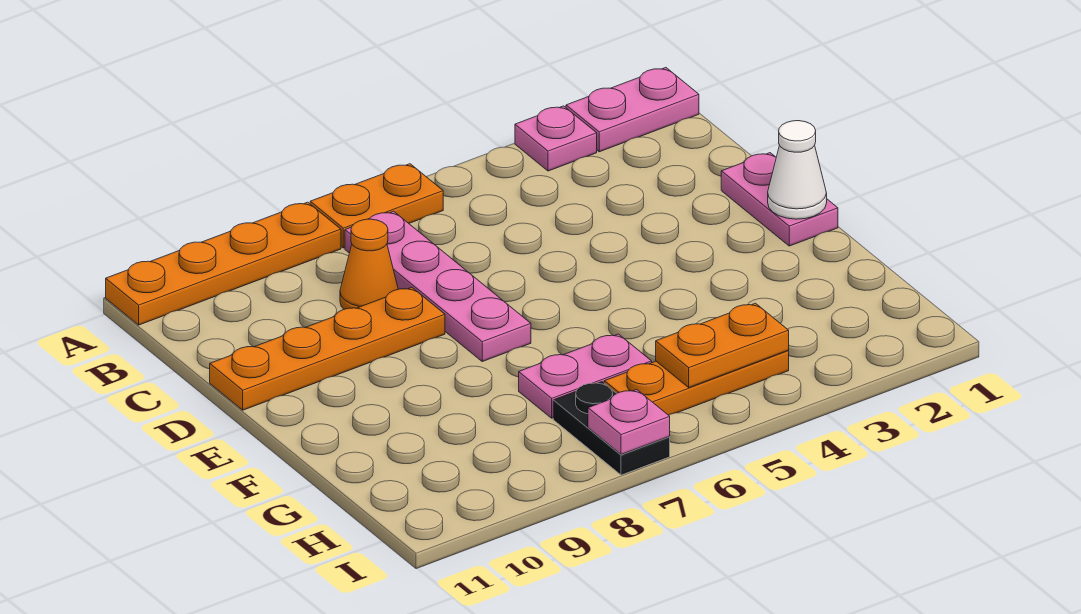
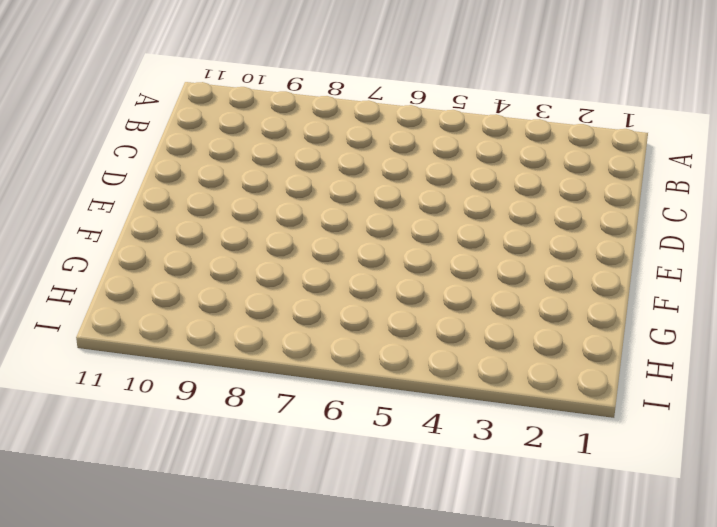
none -> pink plate A1:A2 level 1
none -> pink plate A3 level 1
none -> orange plate A6:A7 level 1

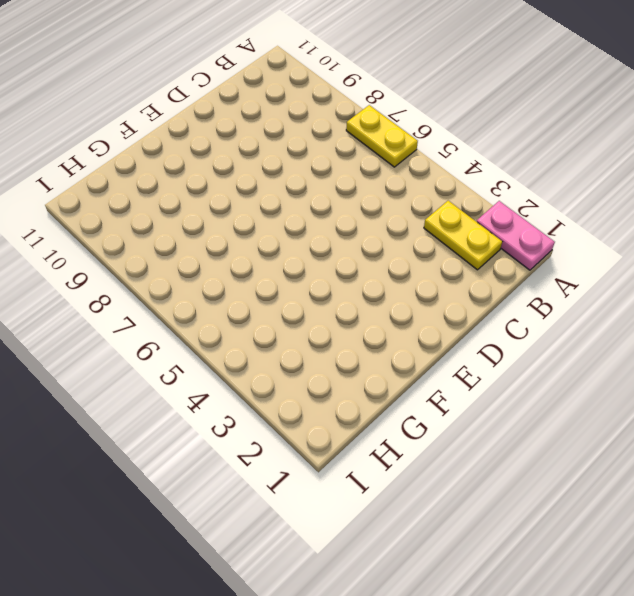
yellow plate A6:A7 level 1 -> orange plate A6:A7 level 1
yellow plate B2:B3 level 1 -> none
none -> pink plate A3 level 1
none -> orange plate A8:A11 level 1
none -> pink plate B7:E7 level 1

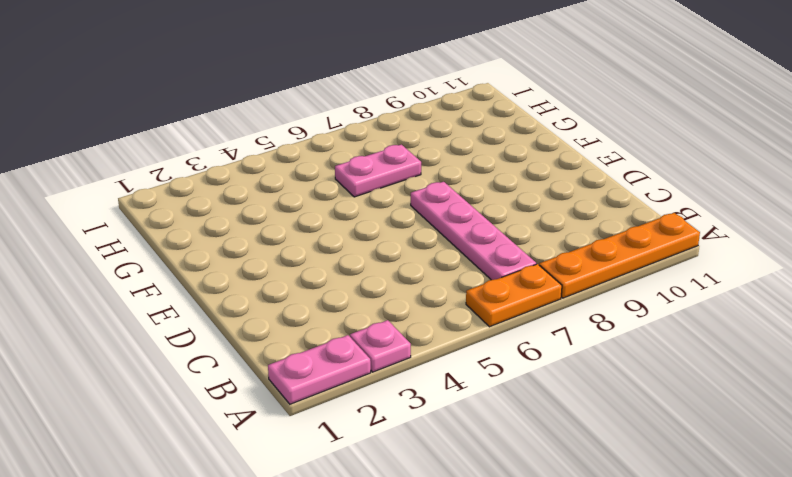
none -> orange cone C8 level 1
none -> pink plate D1:E1 level 1
none -> orange plate D8:D11 level 1

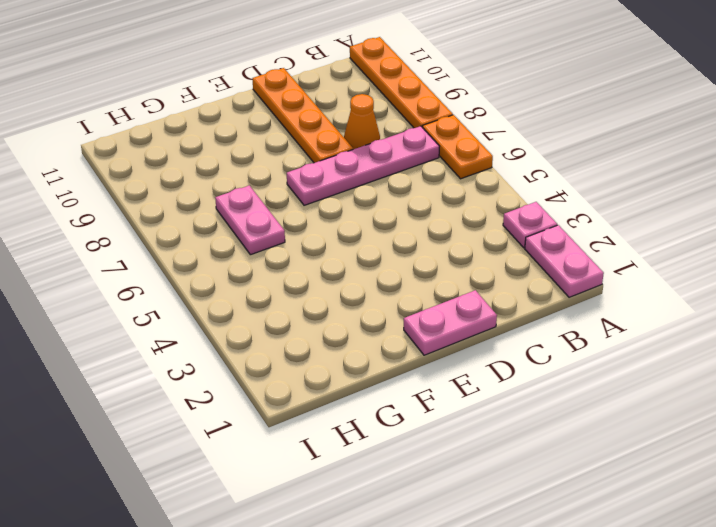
none -> orange plate H4:H6 level 1
none -> black plate H7:I7 level 1
none -> white cone E1 level 2

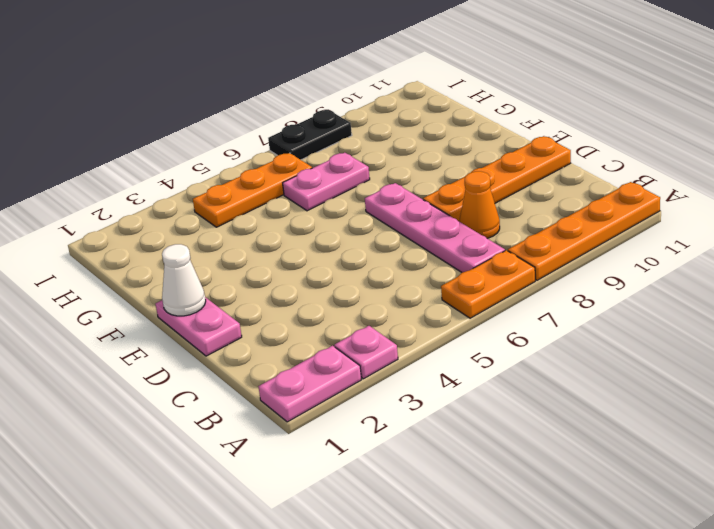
black plate I7:I8 level 1 -> black plate H7:I7 level 1
none -> orange plate H4:H5 level 2
none -> pink plate I7 level 2

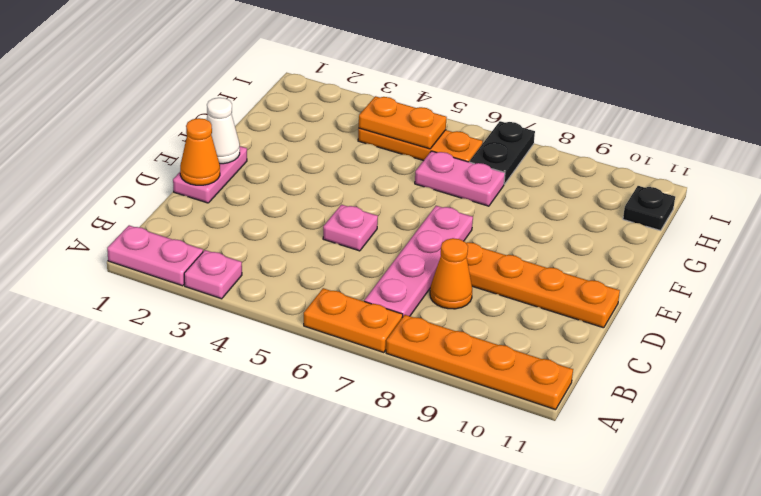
orange cone D1 level 2 -> none
pink plate D5 level 1 -> pink plate I7 level 2
black plate H11 level 1 -> none

